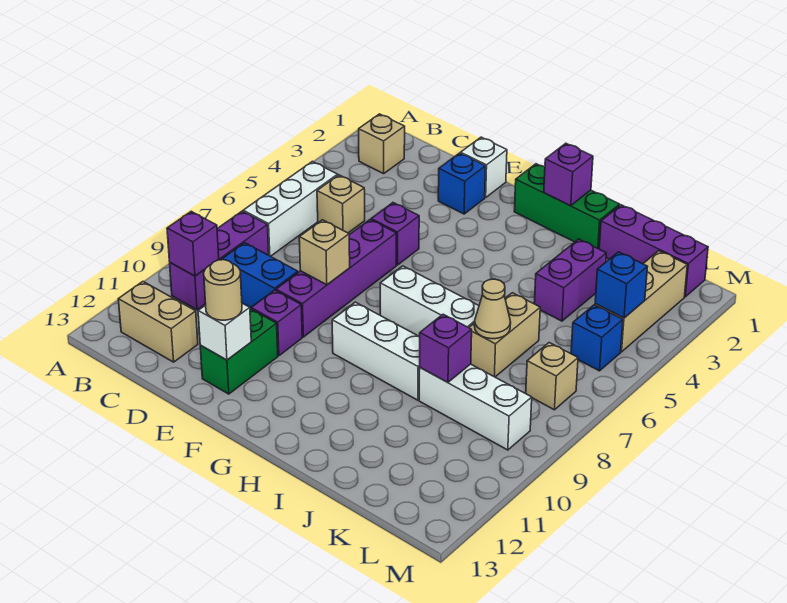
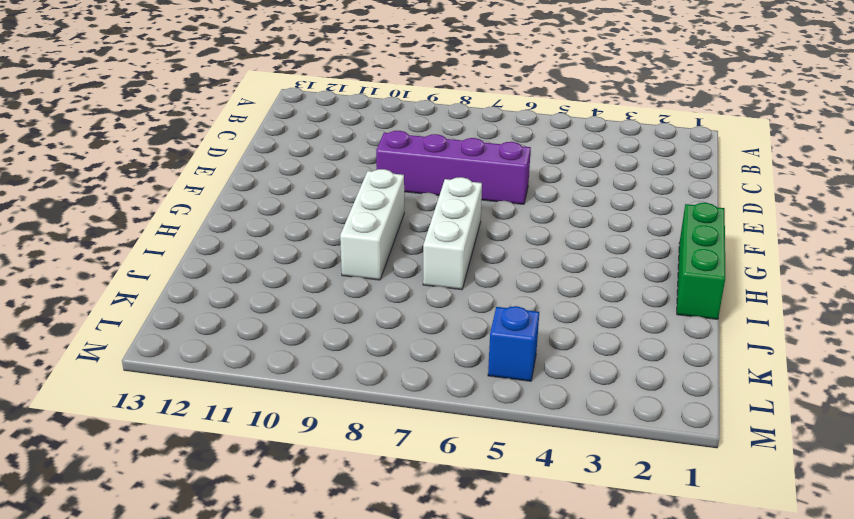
none -> tan brick B2 level 1
none -> white brick B5:B7 level 1
none -> purple brick B8:B10 level 1
none -> tan brick B12:C12 level 1

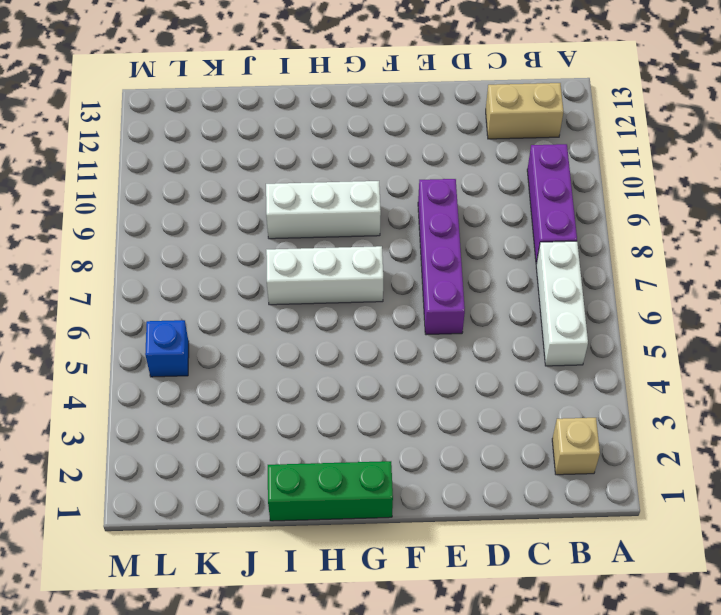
none -> tan brick C5 level 1
none -> blue brick C9:D9 level 1
none -> white brick E1 level 1
none -> blue brick E2 level 1

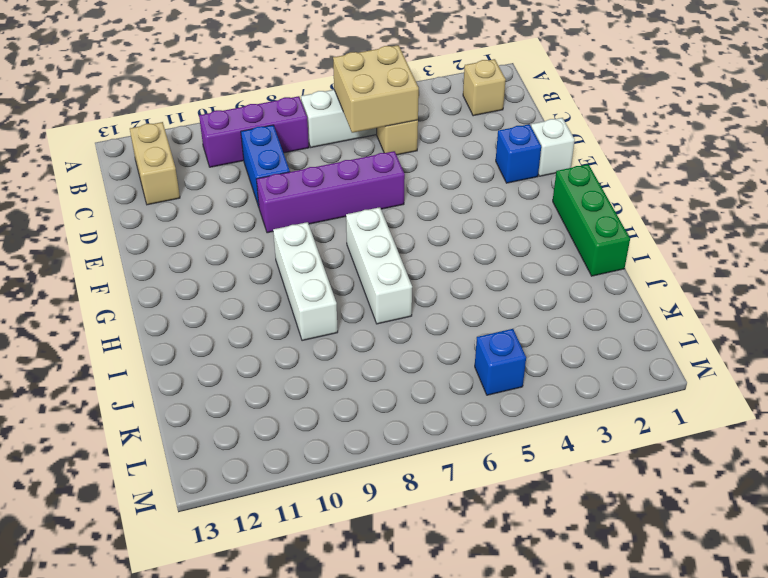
tan brick B5:C6 level 2 -> none
none -> purple brick E5 level 1
none -> purple brick E10 level 1
none -> green brick E11:E12 level 1
none -> purple brick J1:L1 level 1

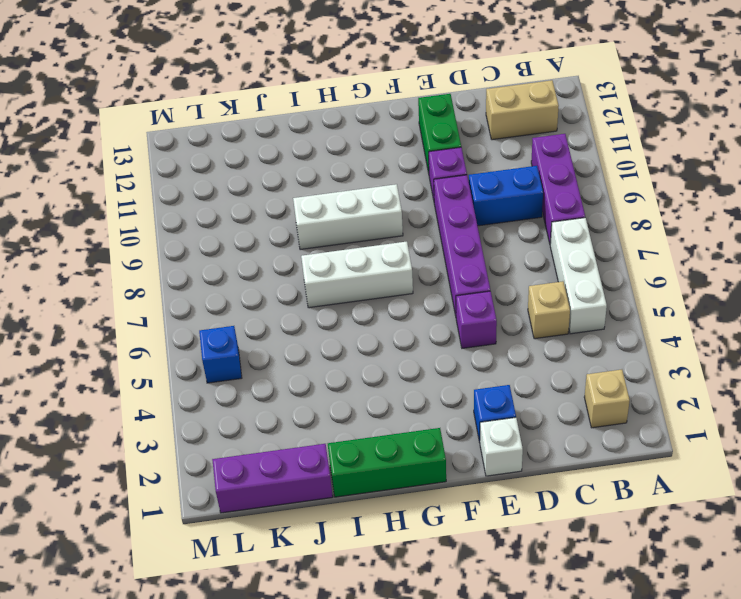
none -> purple brick J3:J4 level 1
none -> tan brick J6:J7 level 1
none -> white brick J9:L9 level 1
none -> tan brick L2:L4 level 1

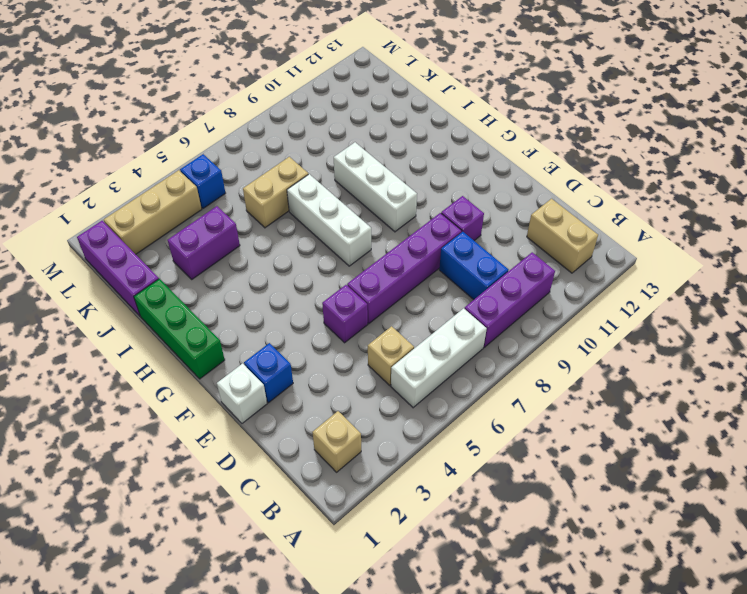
none -> green brick E11:E12 level 1
none -> white brick J9:L9 level 1
none -> tan brick L7 level 1
none -> purple brick B10 level 2

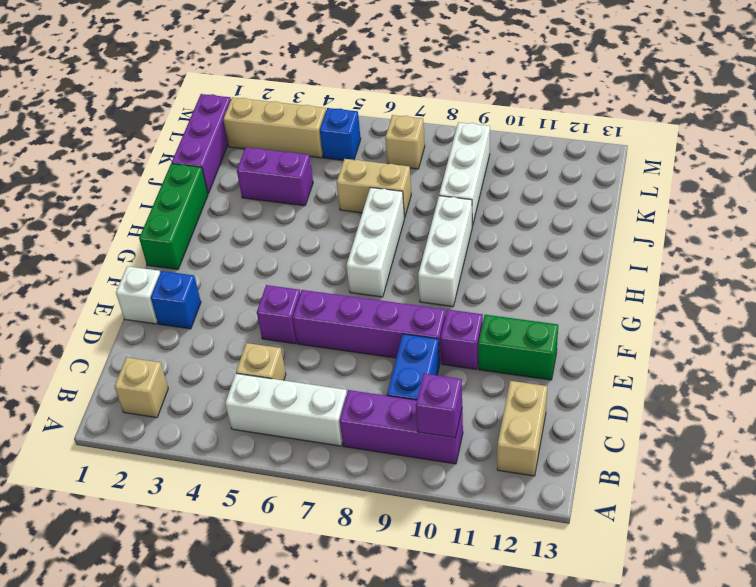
none -> tan brick E8 level 2
none -> white brick E12 level 2
none -> purple brick H1 level 2
none -> tan cone J7 level 2

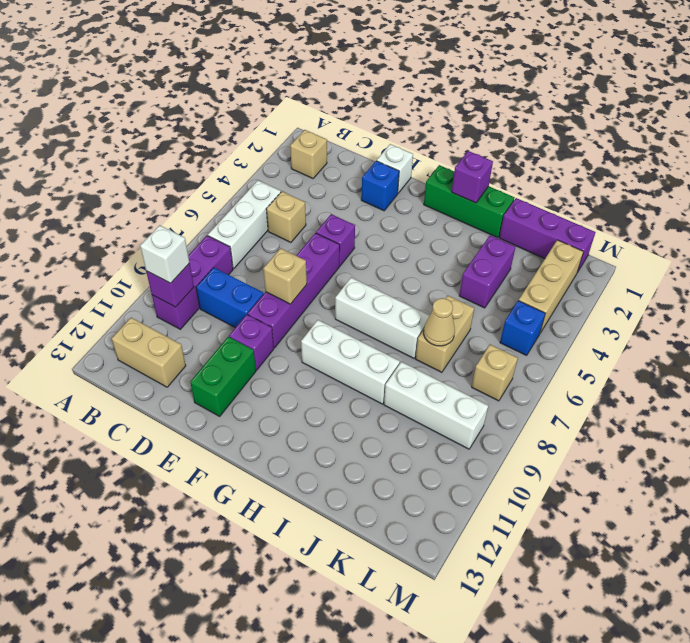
white brick B10 level 3 -> white brick E12 level 2
none -> purple brick J9 level 2
none -> blue brick L4 level 2
none -> tan round brick E12 level 3

